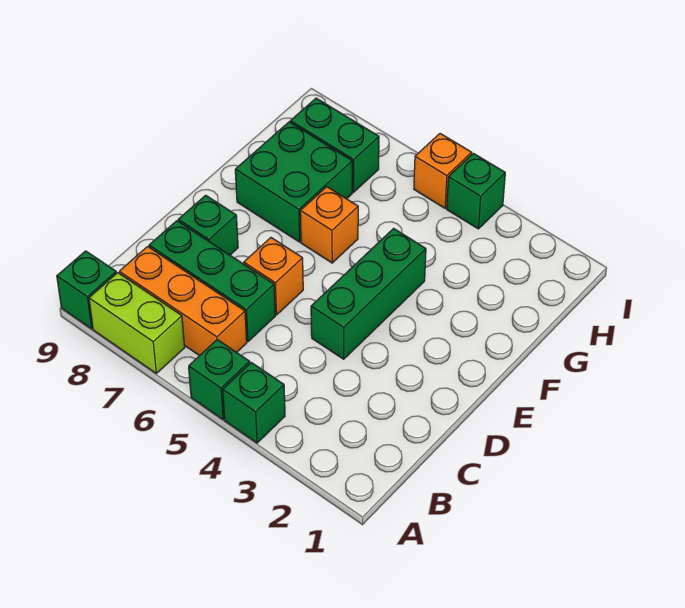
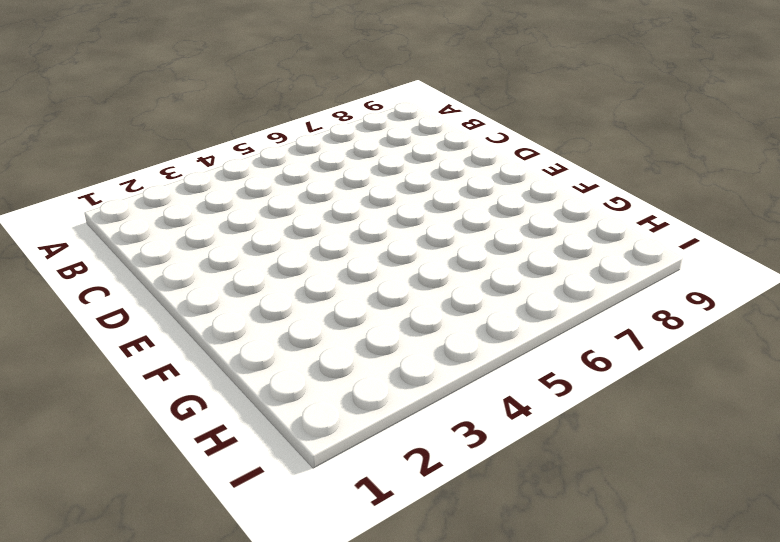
none -> green brick A4 level 1
none -> green brick A5 level 1
none -> lime brick A7:A8 level 1

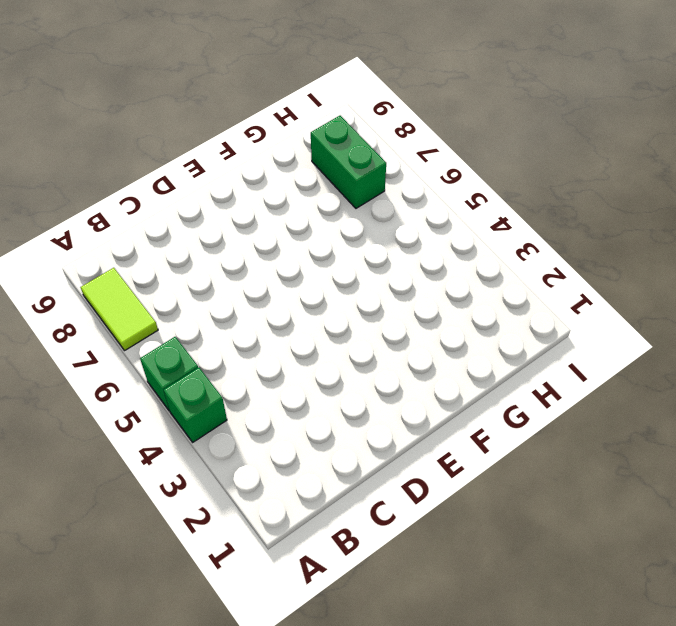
lime tile A7:A8 level 1 -> lime brick A7:A8 level 1
none -> green brick A9 level 1
none -> orange brick B6:B8 level 1
none -> green brick C6:C8 level 1

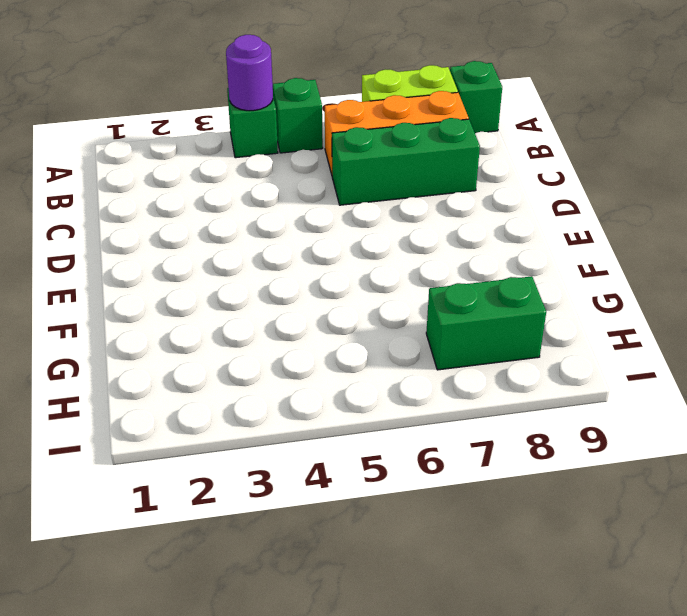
purple round brick A4 level 2 -> none
none -> green brick D4:F4 level 1
none -> orange brick D6 level 1
none -> green brick D8 level 1

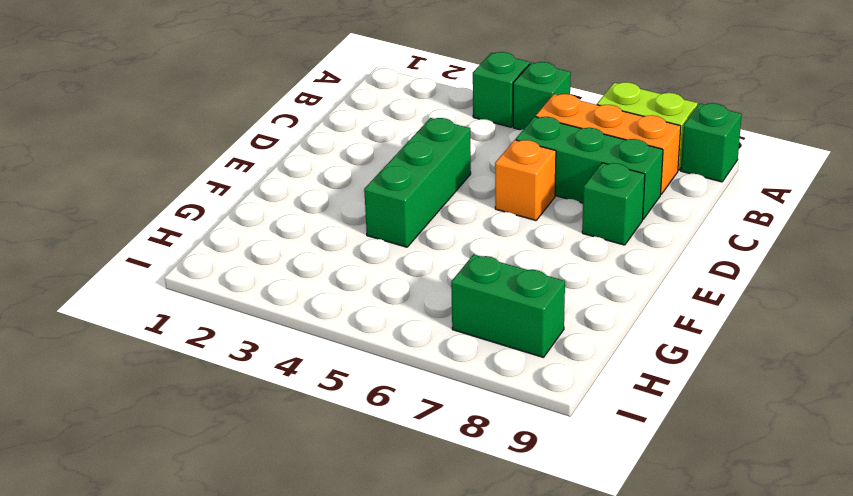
none -> orange brick F6 level 1
none -> green brick F7:G8 level 1
none -> green brick I4 level 1

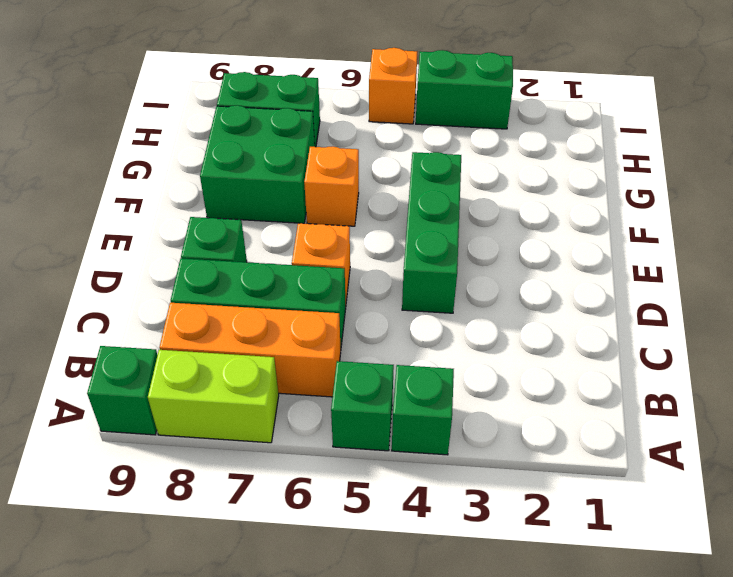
green brick I3:I4 level 1 -> green brick I4 level 1

